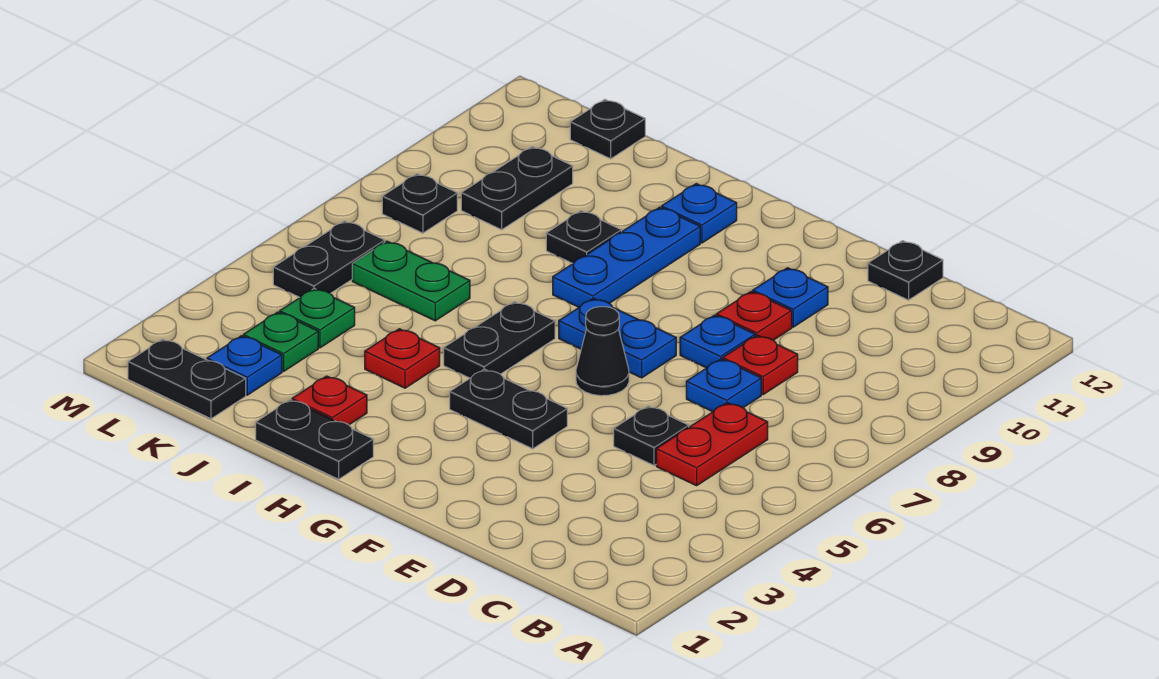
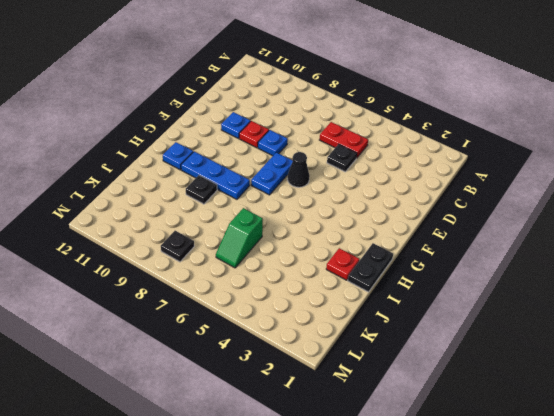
green slope J6:K6 level 1 top J -> green plate J6:K6 level 1
none -> blue plate D7 level 1
none -> red plate D8 level 1
none -> black plate D12 level 1

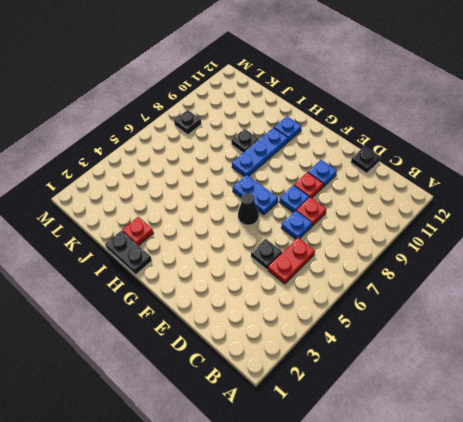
none -> black plate F4:G4 level 1
none -> black plate H5:H6 level 1
none -> red plate I4 level 1

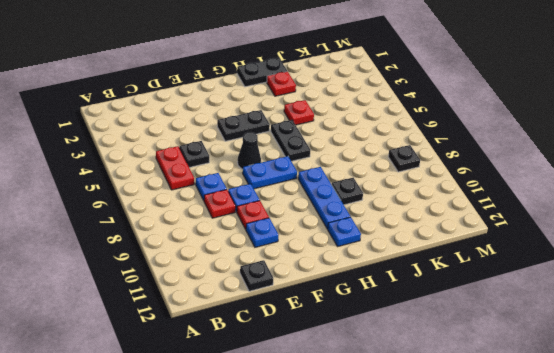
none -> green plate J6:K6 level 1
none -> black plate K1:L1 level 1
none -> blue plate K2 level 1

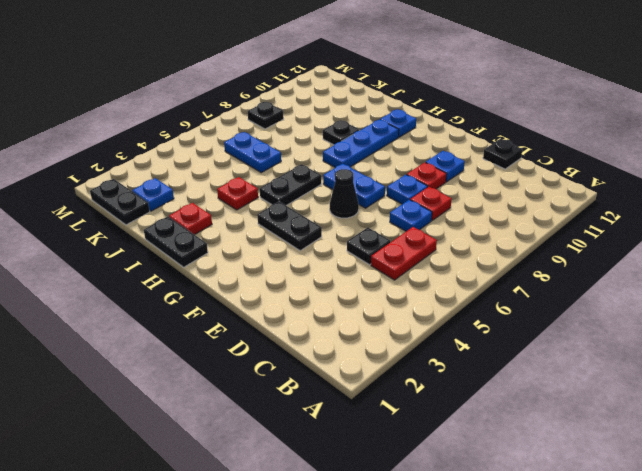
blue plate J6:K6 level 1 -> green plate J6:K6 level 1
none -> green plate K3 level 1
none -> green plate K4 level 1
none -> black plate K9:K10 level 1

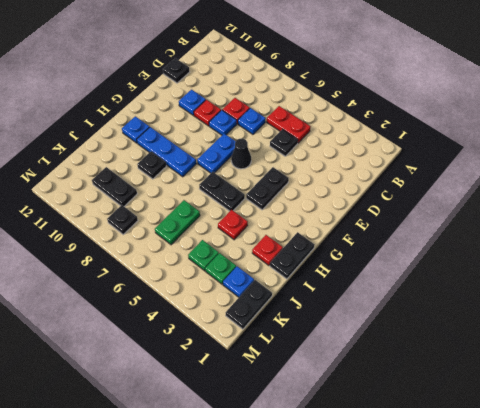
none -> black plate K12 level 1
none -> black plate L5:L6 level 1

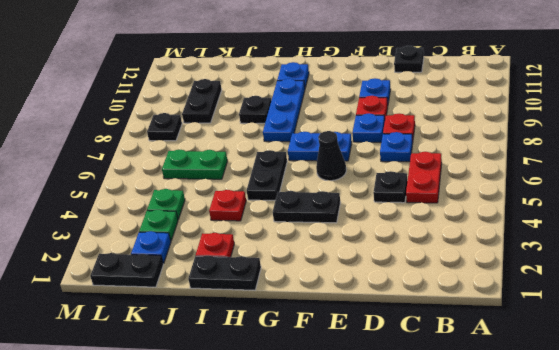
none -> black plate K12 level 1
none -> black plate L5:L6 level 1

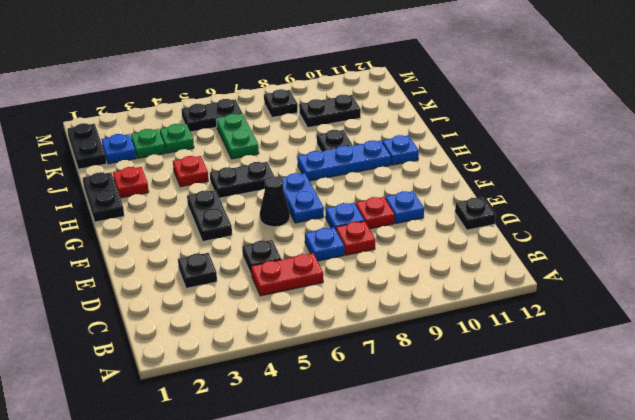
black plate D3 level 1 -> black plate K12 level 1

